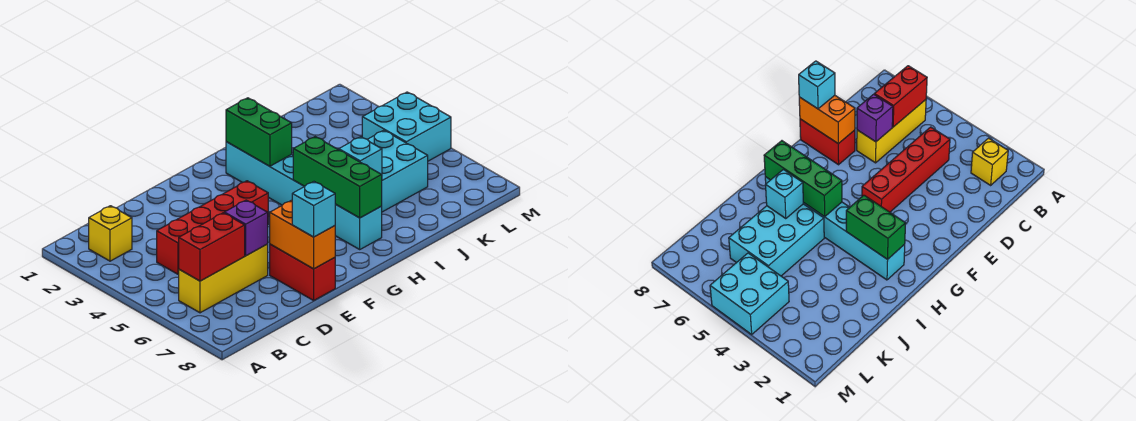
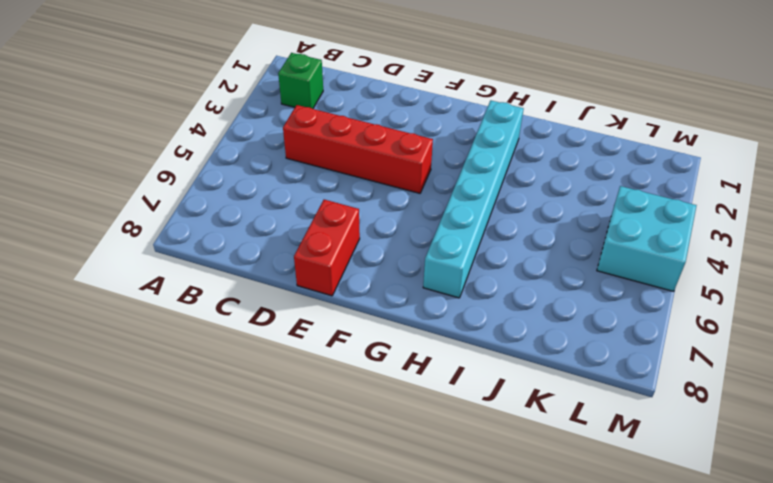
green brick B2 level 1 -> yellow brick B2 level 1
none -> yellow brick B6:D6 level 1
none -> cyan brick I5:K6 level 1
none -> red brick B6:C6 level 2

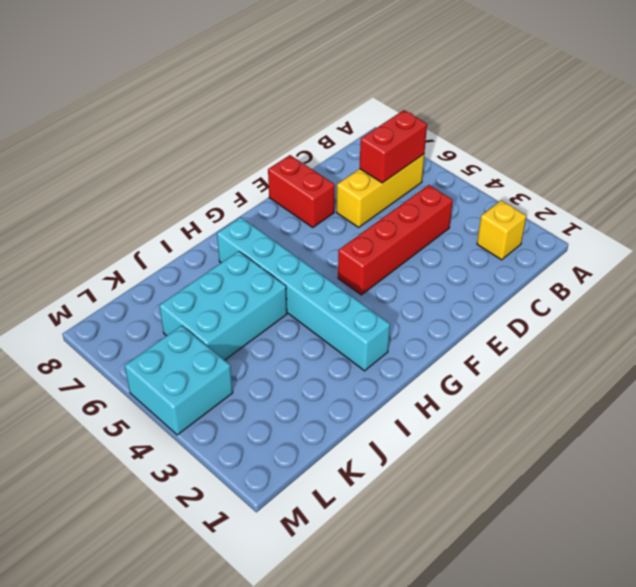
none -> purple brick D6 level 2
none -> orange brick E7:E8 level 2
none -> green brick H2:H3 level 2

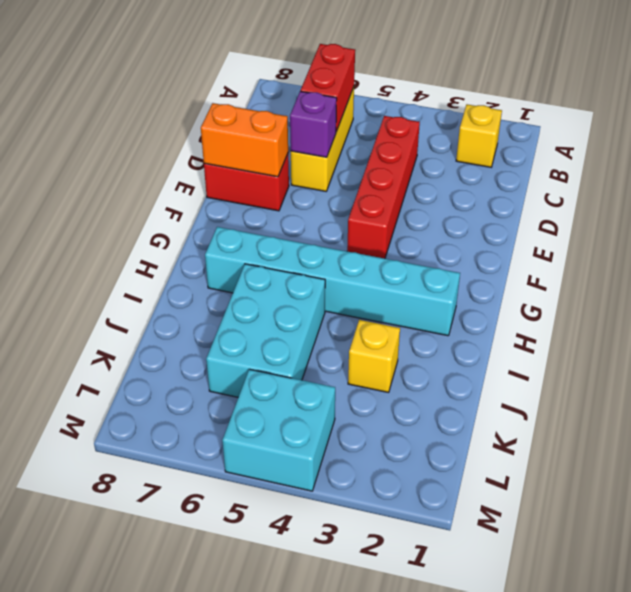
yellow brick J3 level 1 -> none
none -> green brick H2:H3 level 2
none -> green brick H5:H7 level 2
none -> cyan brick I6 level 2

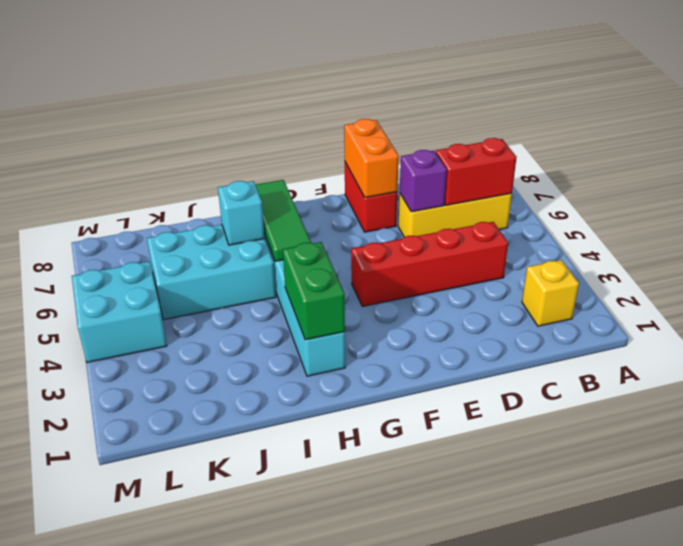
green tile H5:H7 level 2 -> green brick H5:H7 level 2
none -> cyan brick E8 level 3

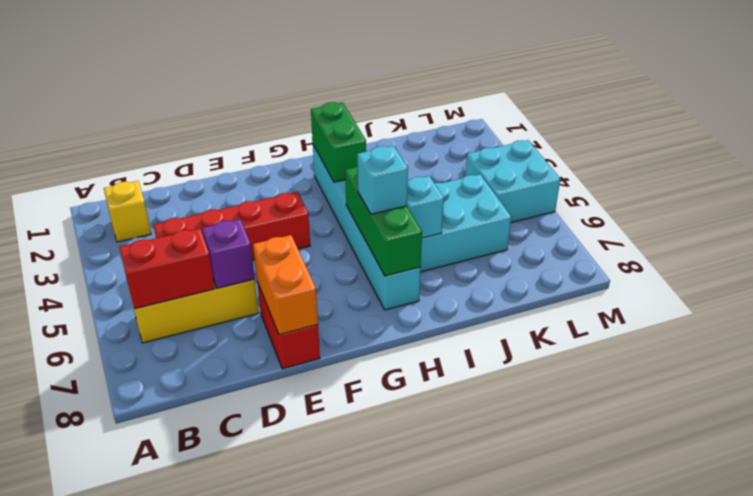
cyan brick H6 level 3 -> cyan brick E8 level 3

